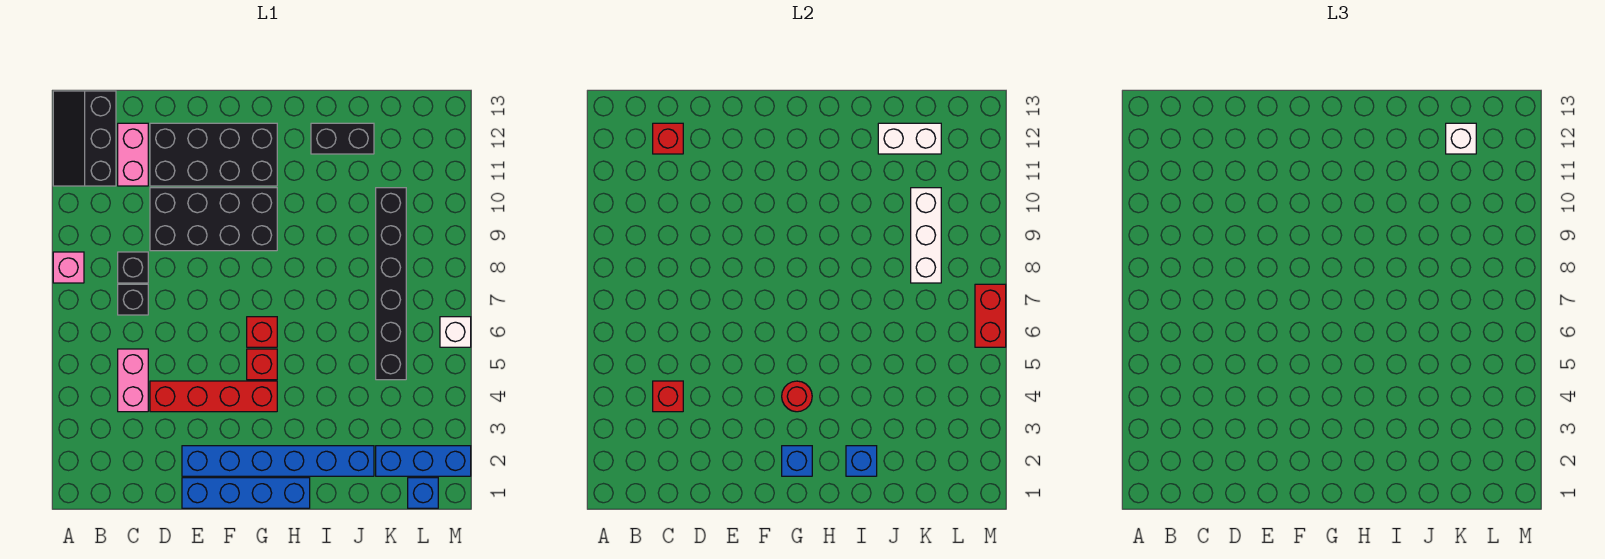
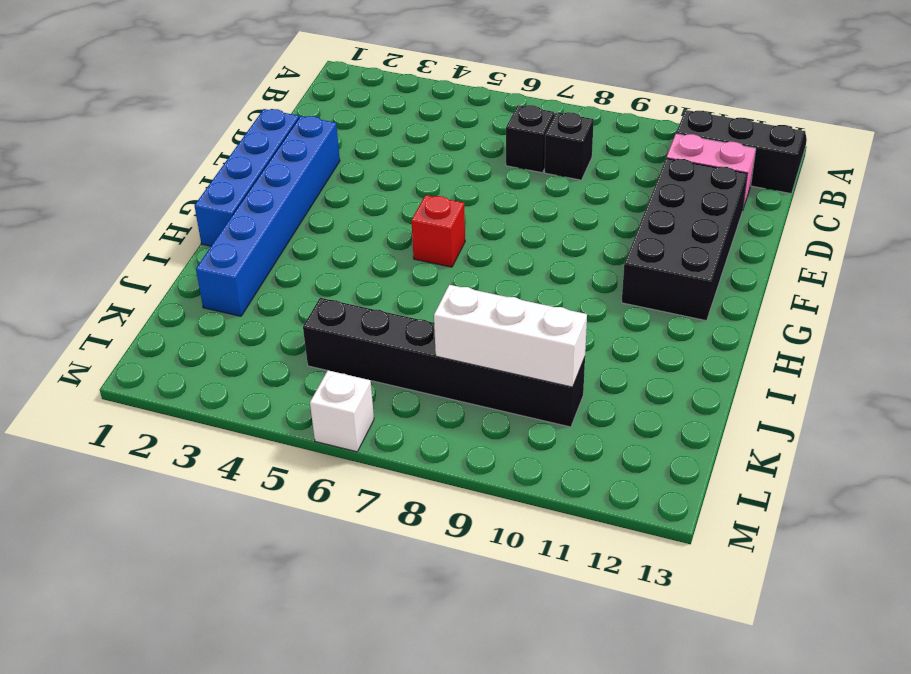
none -> pink brick A8 level 1
none -> pink brick C4:C5 level 1
none -> red brick D4:G4 level 1

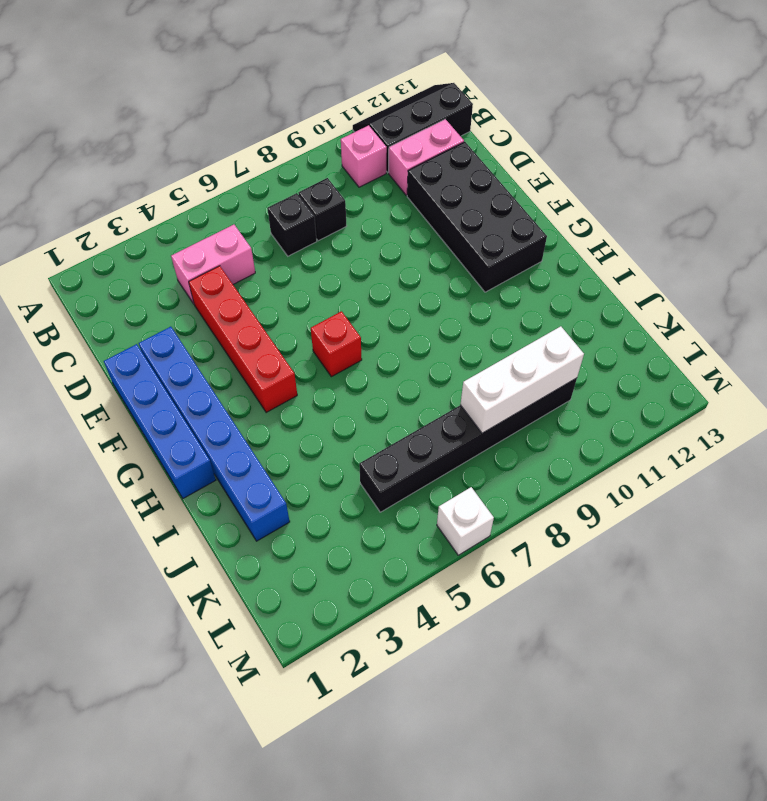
pink brick B10 level 1 -> pink brick A8 level 1
none -> black brick D9:G10 level 1
none -> red brick G5 level 1
none -> black brick I12:J12 level 1

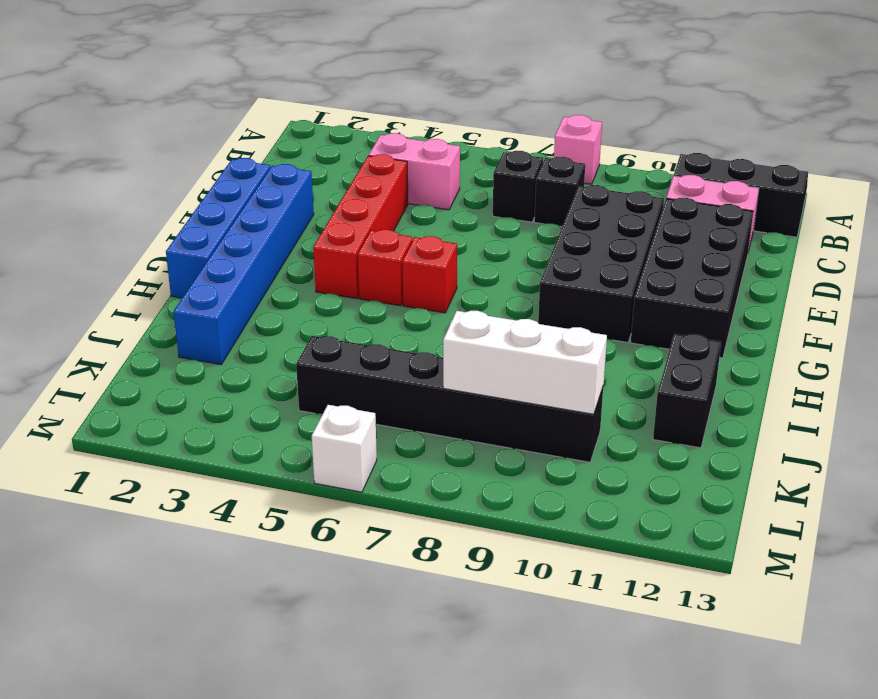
none -> blue brick K2:M2 level 1
none -> blue brick L1 level 1
none -> red brick C4 level 2

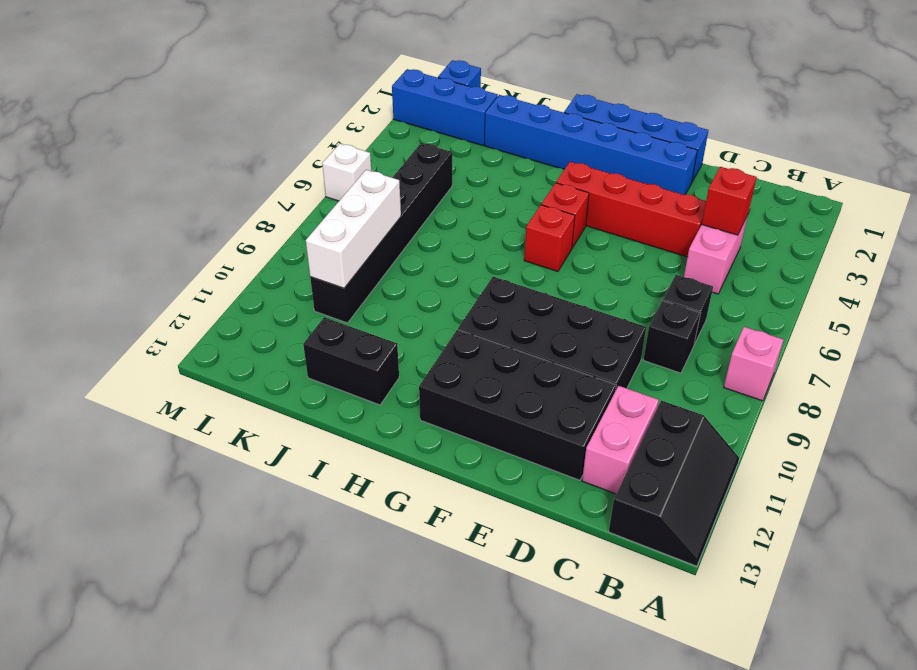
none -> red brick C12 level 2
none -> blue brick G2 level 2
none -> red round brick G4 level 2

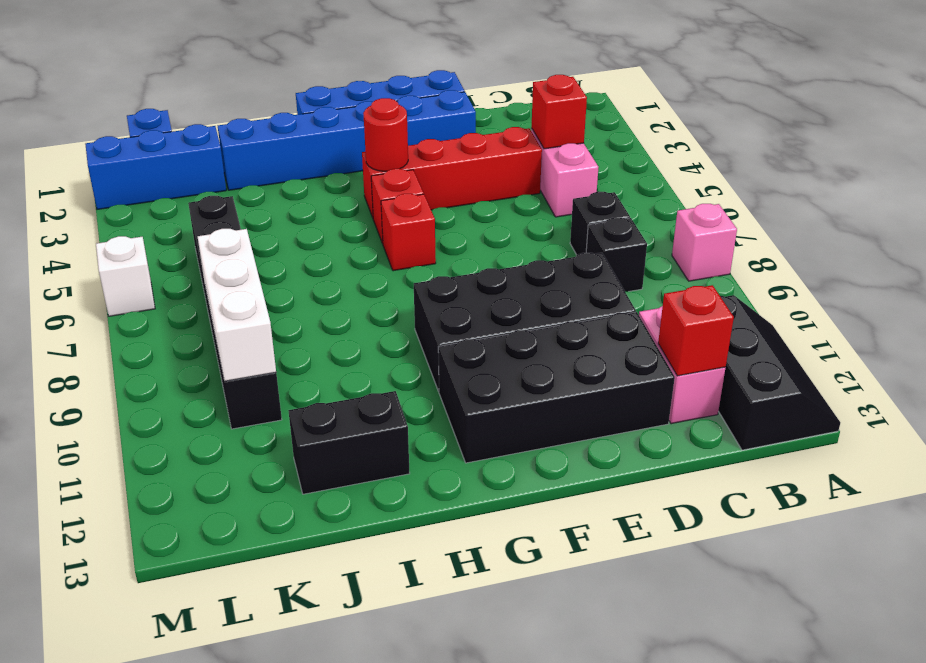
none -> blue brick G2 level 2
none -> blue brick I2 level 2
none -> white brick J12:K12 level 2

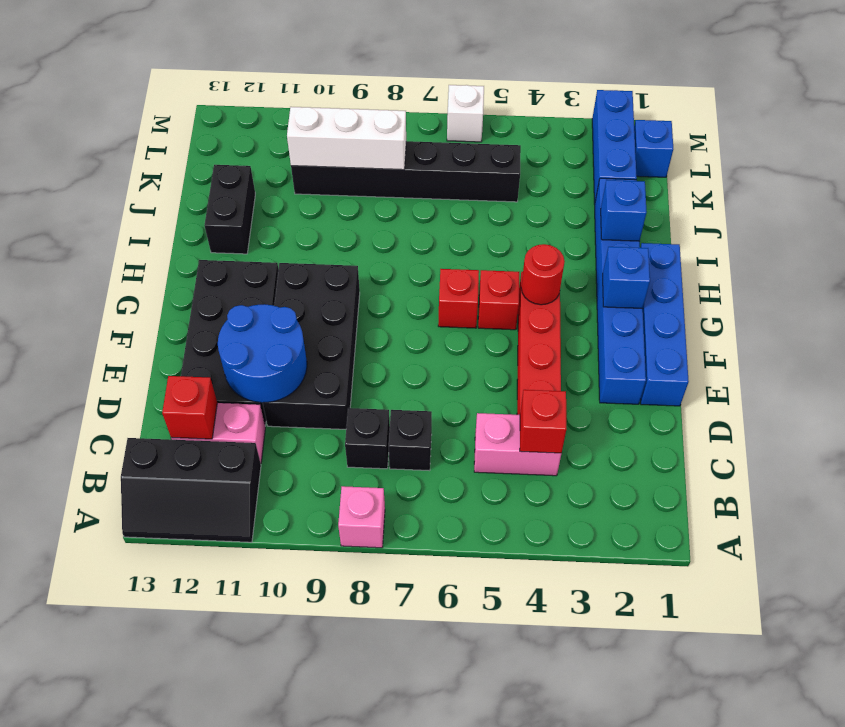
blue round brick D10:E11 level 2 -> none
none -> white brick J12:K12 level 2
none -> red brick M6:M7 level 2
none -> white brick K12 level 3

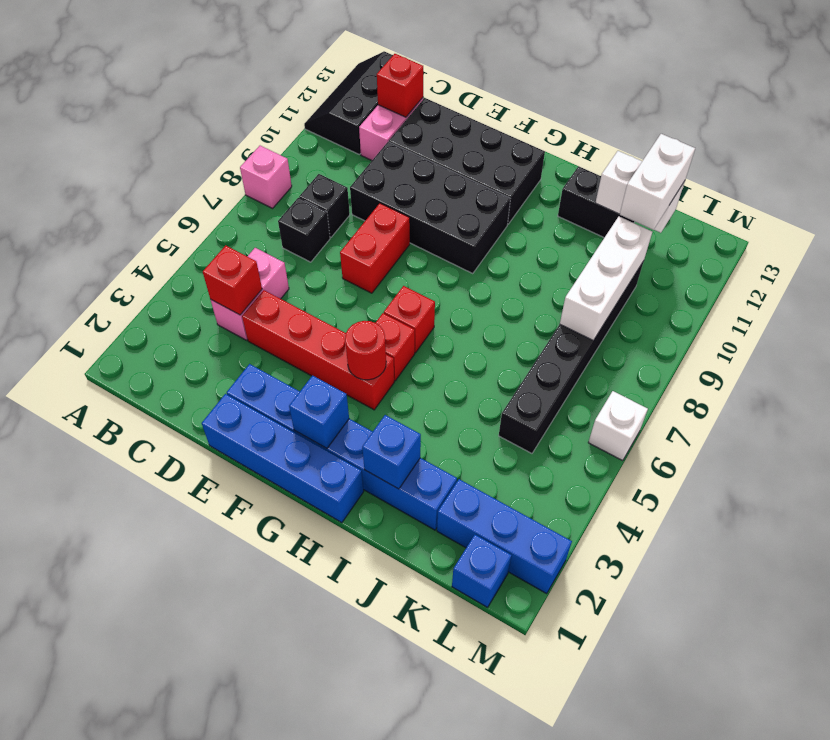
red brick E7:E8 level 1 -> red brick M6:M7 level 2
white brick K11:K12 level 3 -> white brick K12 level 3

